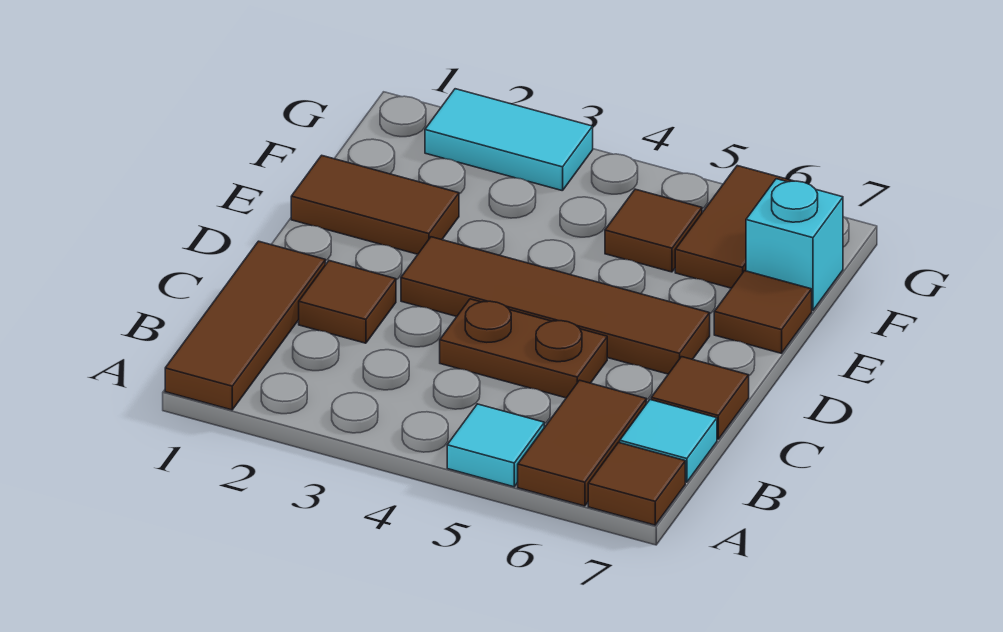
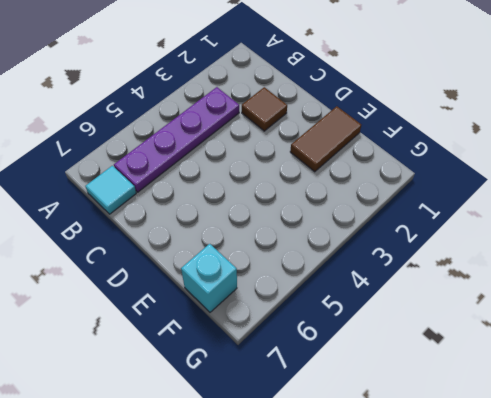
purple plate B3:B6 level 1 -> brown tile A6:B6 level 1
none -> brown tile A1:C1 level 1
none -> cyan tile A5 level 1
none -> brown tile A7 level 1

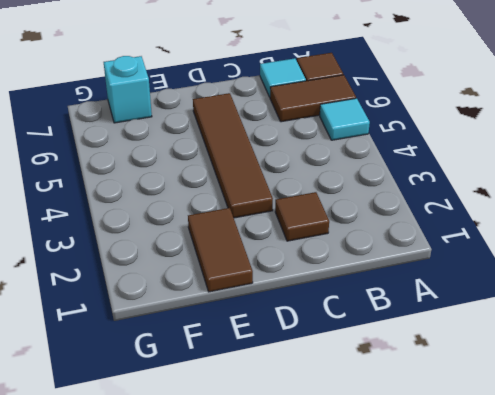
none -> brown tile A1:C1 level 1
none -> brown plate C4:C5 level 1
none -> brown tile C7 level 1

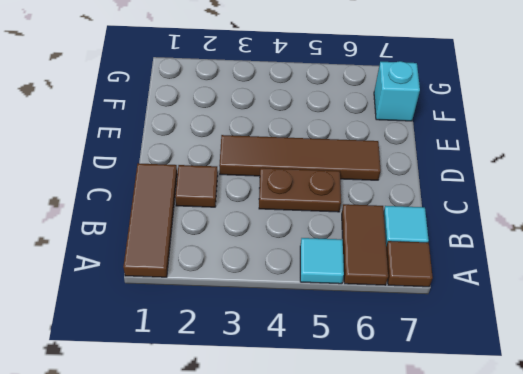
none -> brown tile C7 level 1
none -> brown tile E1:E2 level 1
none -> brown tile E7 level 1

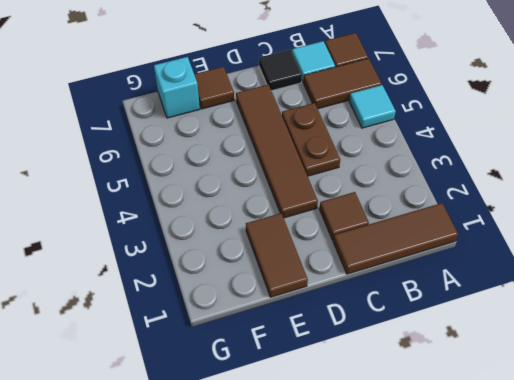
black tile C7 level 1 -> brown tile C7 level 1
none -> brown tile F5 level 1
none -> brown tile F6:G6 level 1
none -> cyan tile G2:G3 level 1

